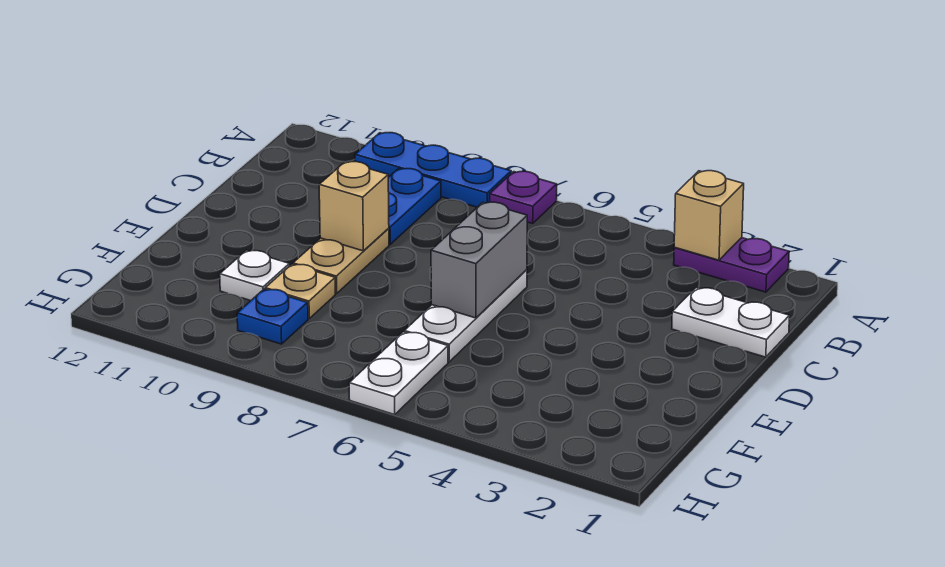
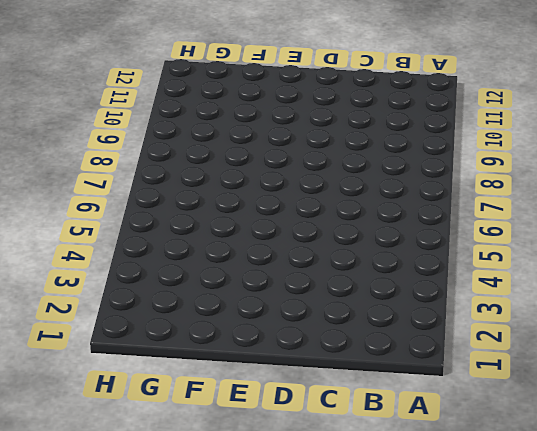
none -> purple plate A2:A3 level 1
none -> purple plate A7 level 1
none -> blue plate A8:A10 level 1

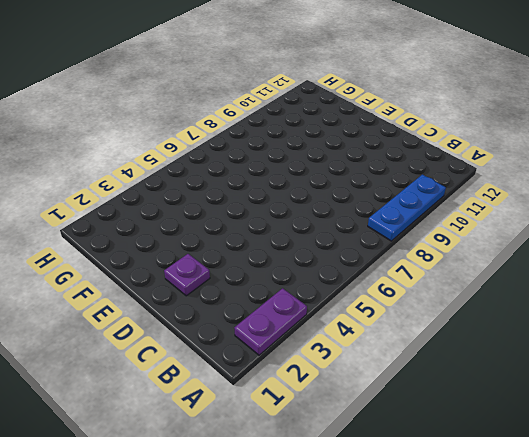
purple plate D2 level 1 -> purple plate A7 level 1
none -> blue plate B9:C9 level 1
none -> white plate C1:C2 level 1
none -> white plate D6:F6 level 1

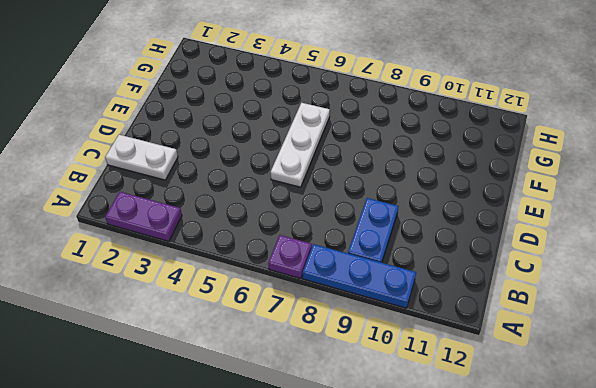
none -> tan plate D9:E9 level 1
none -> tan plate F9 level 1
none -> white plate F10 level 1

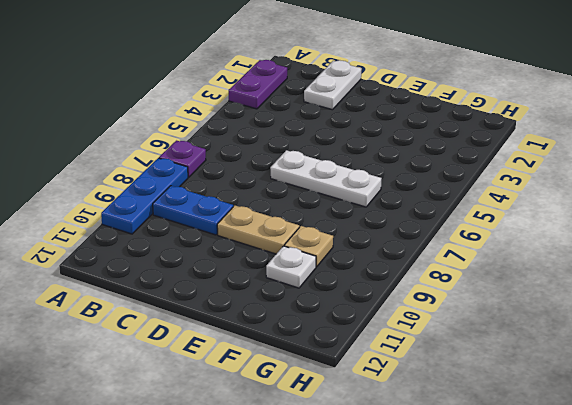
none -> white plate G6:H6 level 1
none -> blue plate G9 level 1
none -> tan brick A3 level 2

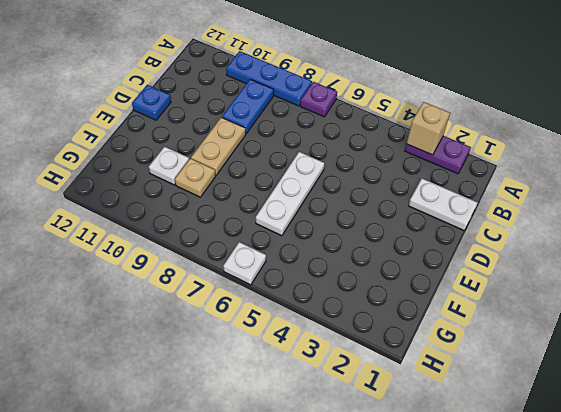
blue plate D12 level 1 -> blue plate G9 level 1
white plate H6 level 1 -> white plate G6:H6 level 1
none -> grey brick D6:E6 level 2
none -> tan brick D9 level 2

